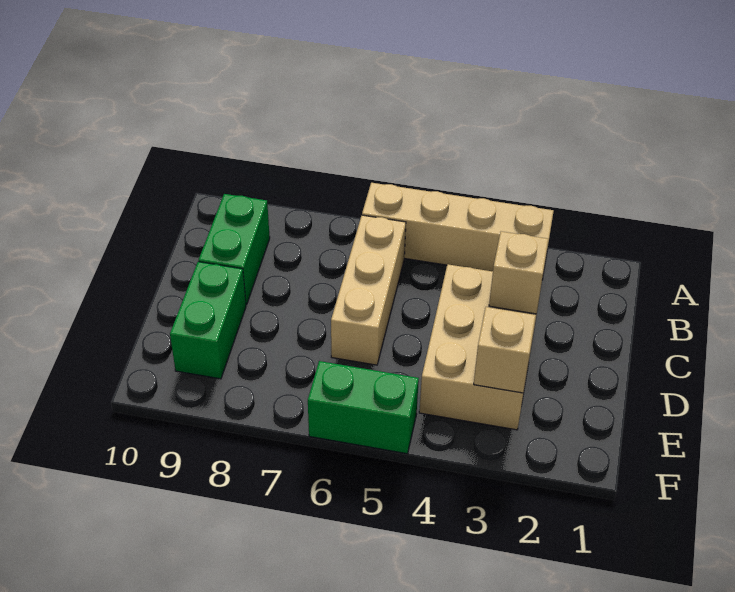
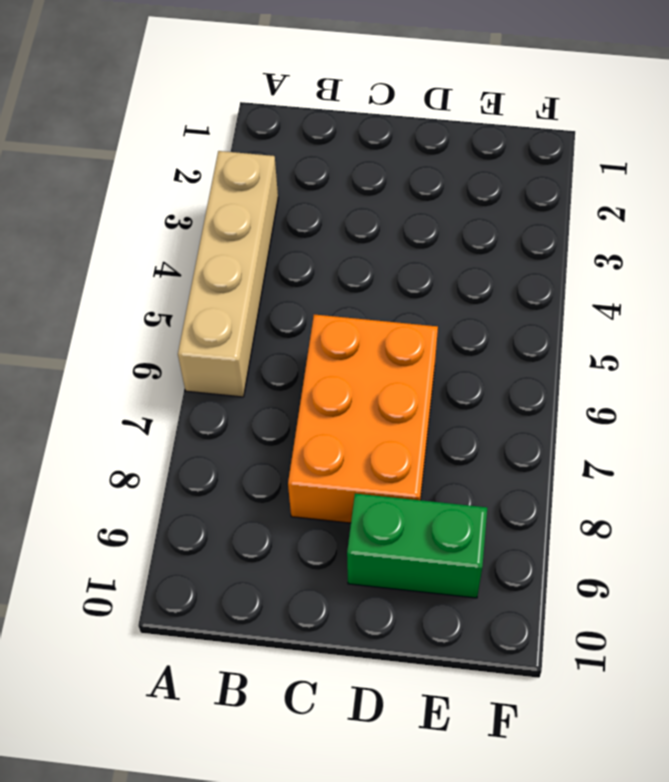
orange brick C6:D8 level 1 -> tan brick B6:D6 level 1
none -> green brick B9:C9 level 1
none -> tan brick C3:E4 level 1

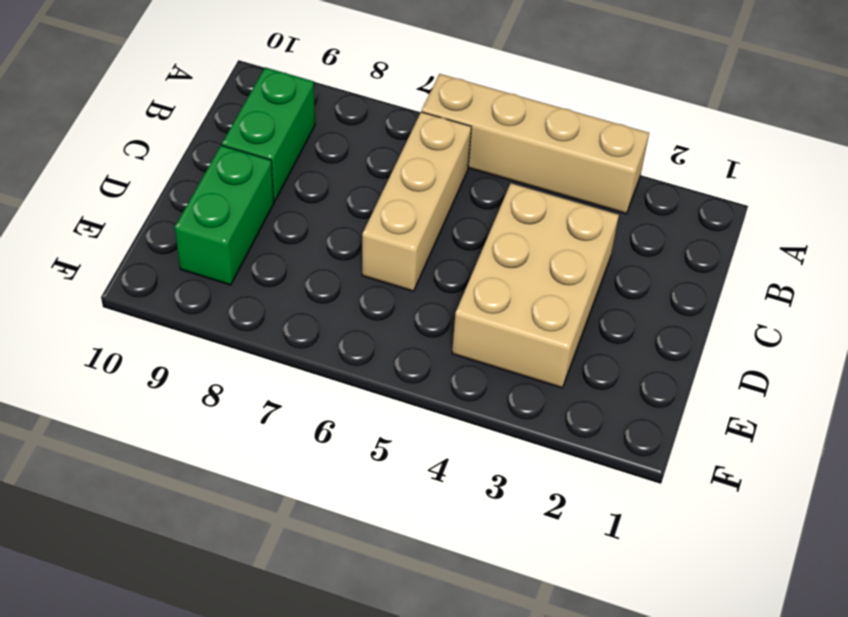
none -> green brick F5:F6 level 1
none -> tan brick C3 level 2

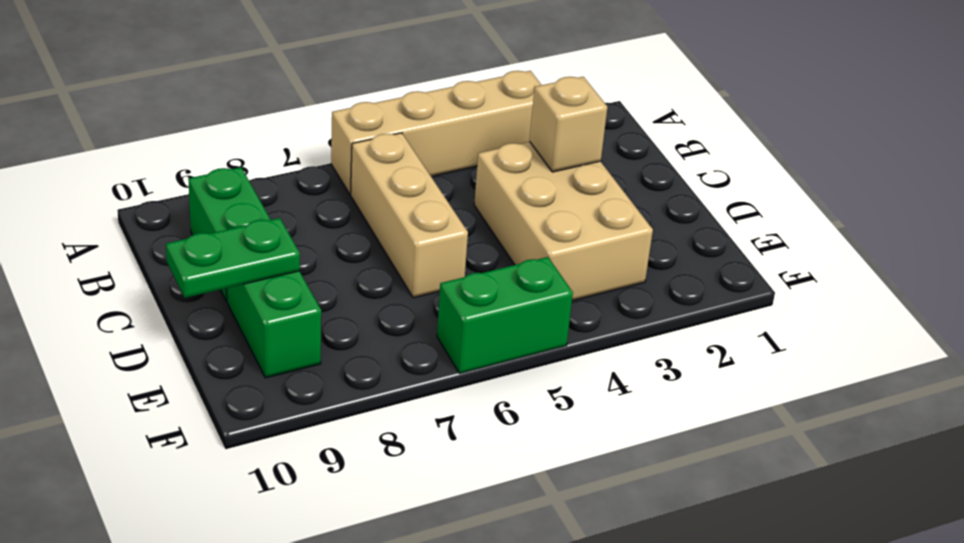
green plate D9:D10 level 2 -> none
none -> tan brick E3 level 2

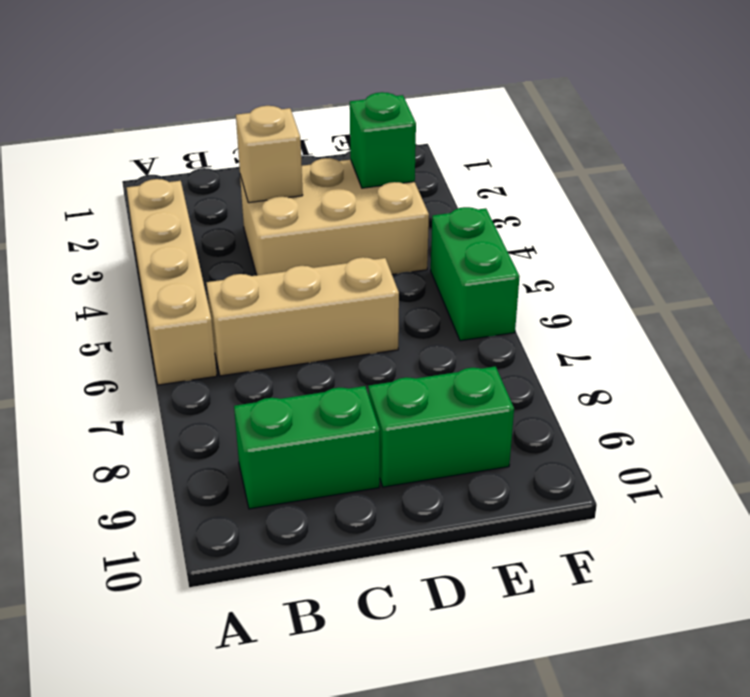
green brick E3 level 2 -> tan brick E3 level 2

